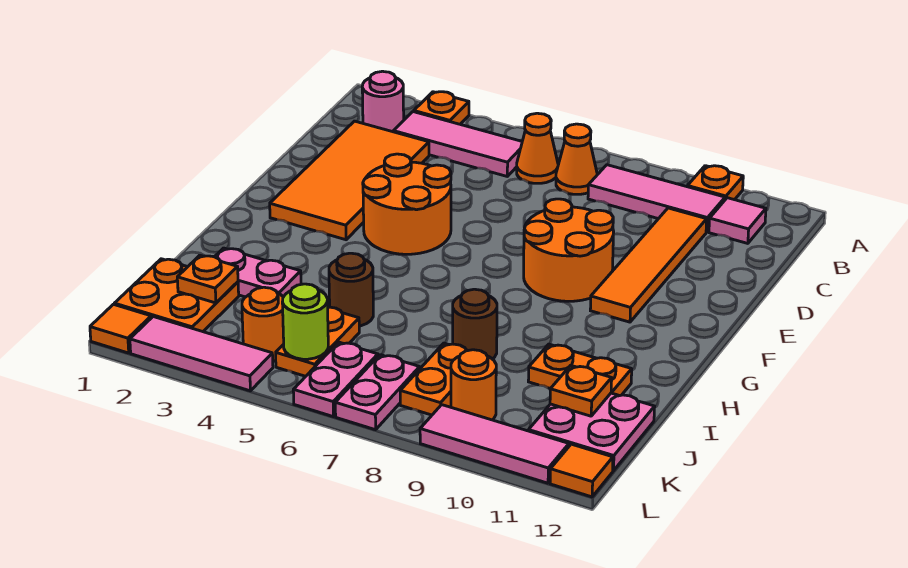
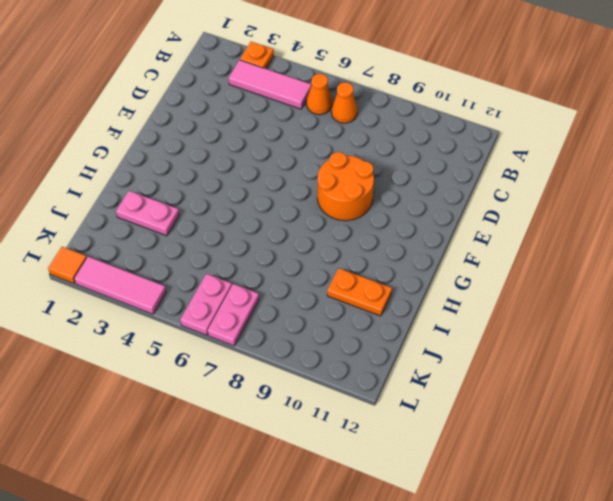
none -> orange plate A10 level 1
none -> pink round brick B2 level 1
none -> pink tile B8:B10 level 1
none -> pink tile B11 level 1

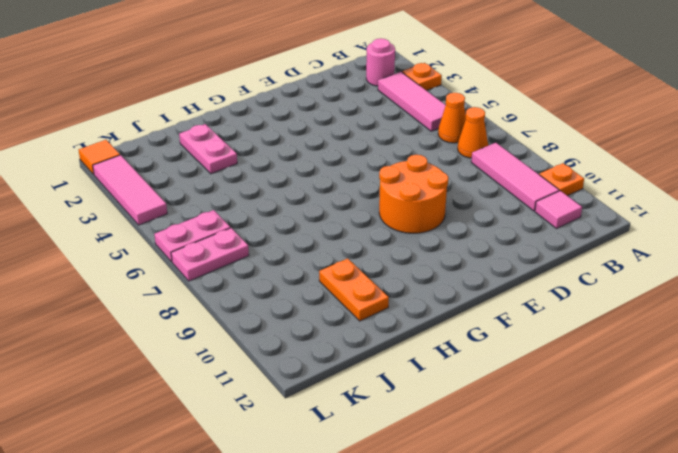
none -> orange tile C2:F3 level 1
none -> orange tile C10:F10 level 1
none -> orange round brick E4:F5 level 1
none -> brown round brick I5 level 1

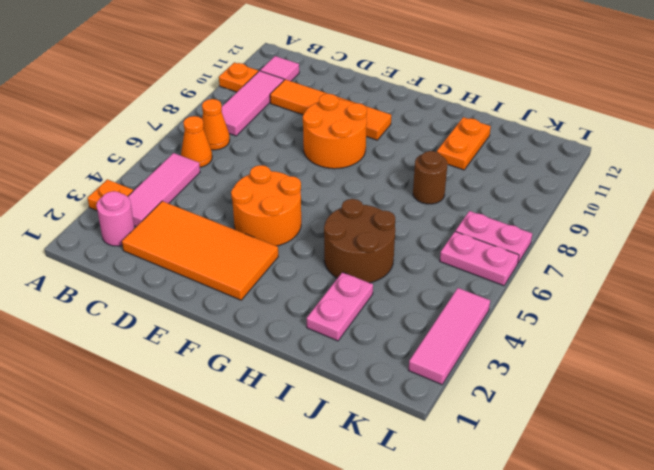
brown round brick H4:I5 level 1 -> brown round brick I5 level 1
none -> orange plate J1:K2 level 1
none -> orange plate J5:K5 level 1
none -> orange plate J8:K8 level 1
none -> pink plate J11:K12 level 1

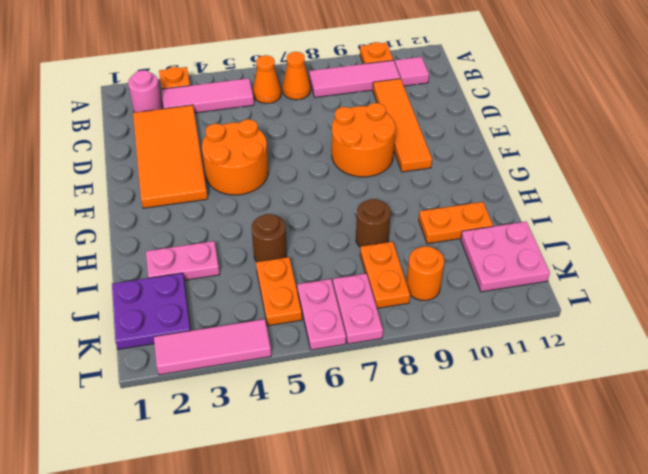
purple plate J1:K2 level 1 -> orange plate J1:K2 level 1
none -> orange round brick K4 level 1
none -> orange tile L1 level 1
none -> pink tile L9:L11 level 1
none -> orange tile L12 level 1

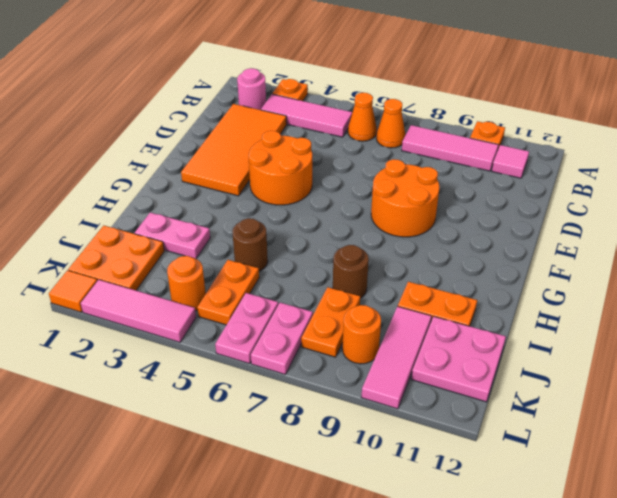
pink tile J10:L10 level 1 -> pink tile L9:L11 level 1
none -> orange tile C10:F10 level 1
none -> orange tile L12 level 1
none -> orange plate J2 level 2
none -> orange plate J11 level 2

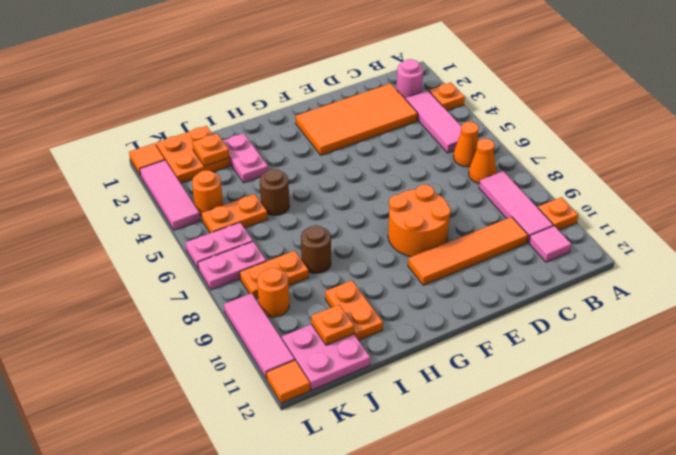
none -> orange round brick E4:F5 level 1
none -> lime round brick K5 level 2

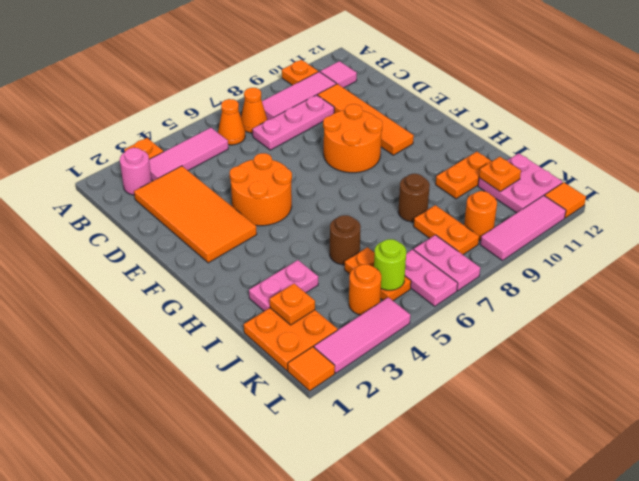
pink plate C7:C9 level 1 -> none

